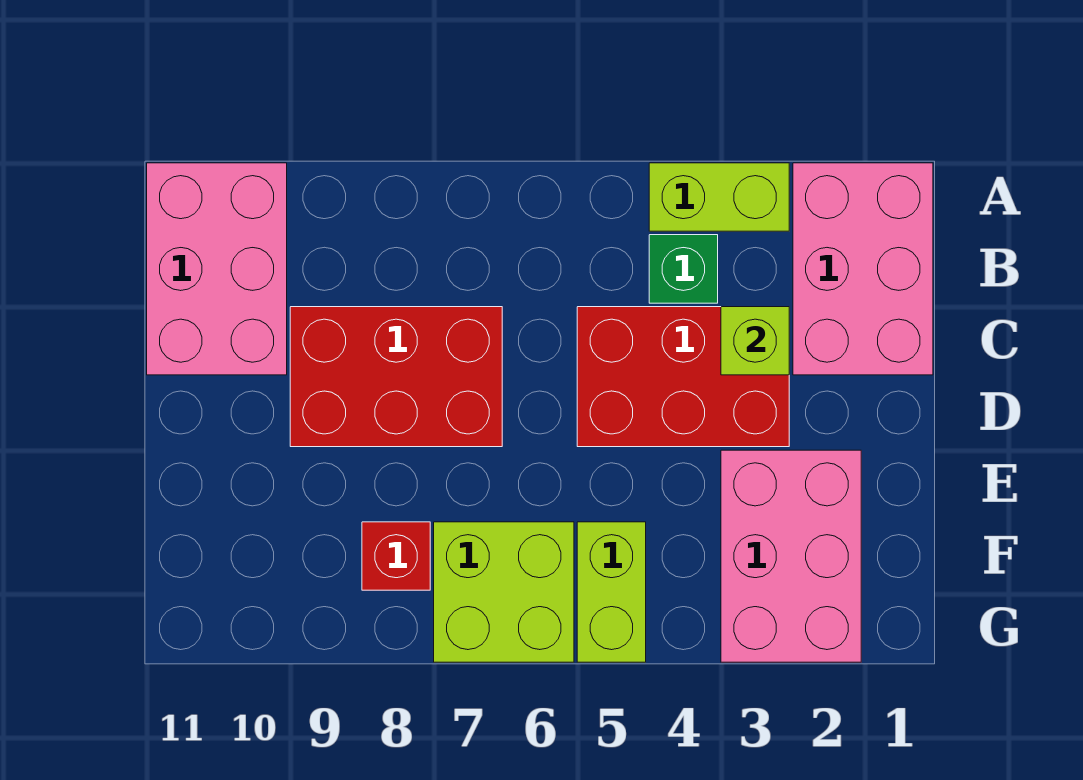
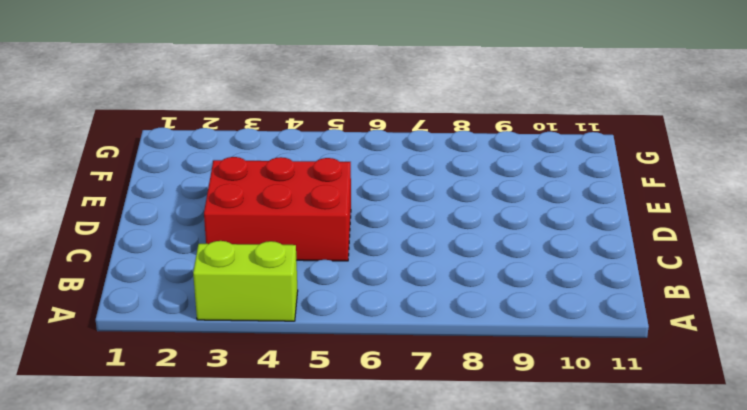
none -> pink brick A1:C2 level 1
none -> pink brick A10:C11 level 1

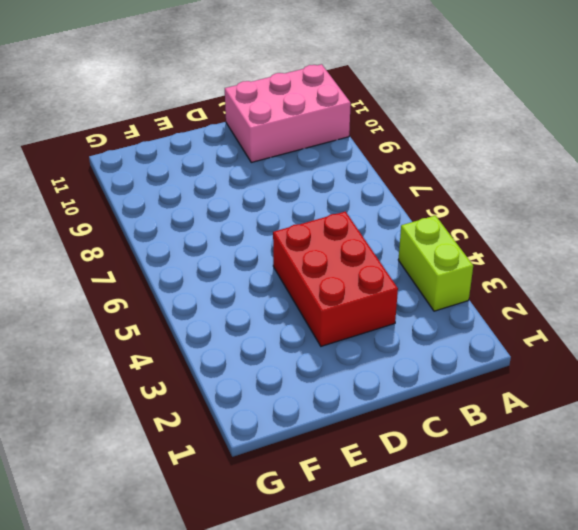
none -> pink brick A1:C2 level 1
none -> green brick B4 level 1

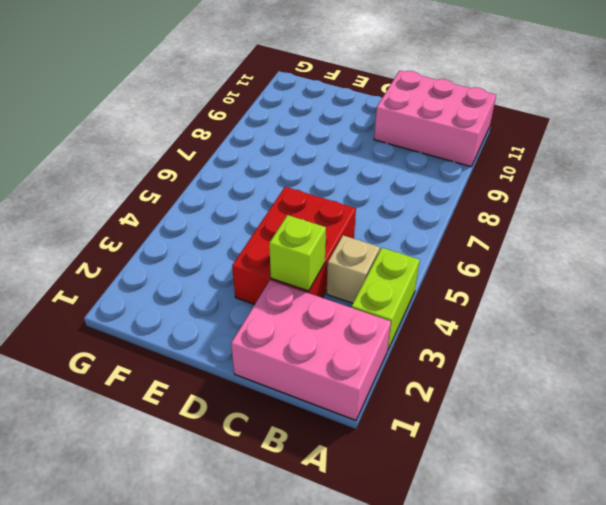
tan brick B4 level 1 -> green brick B4 level 1
none -> red brick C7:D9 level 1
none -> pink brick E2:G3 level 1

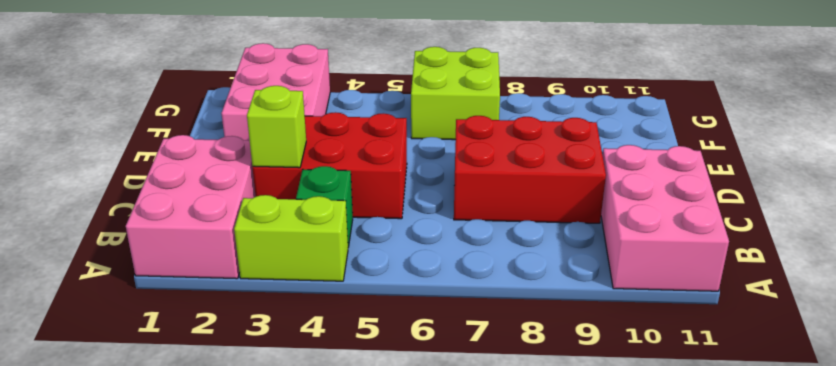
none -> lime brick F5:G5 level 1
none -> red brick F8 level 1

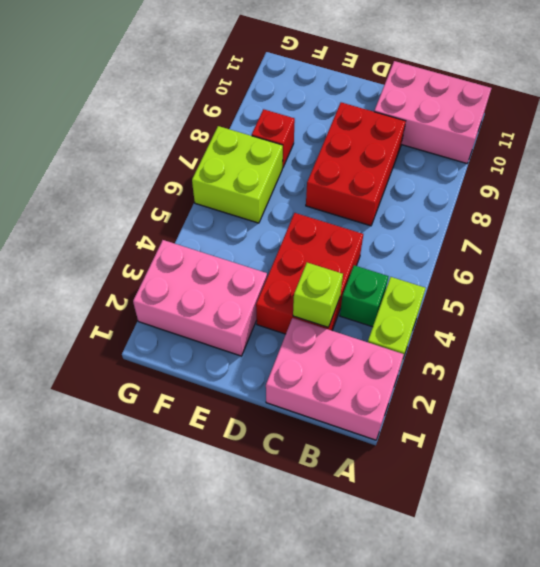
none -> lime brick F5:G5 level 1

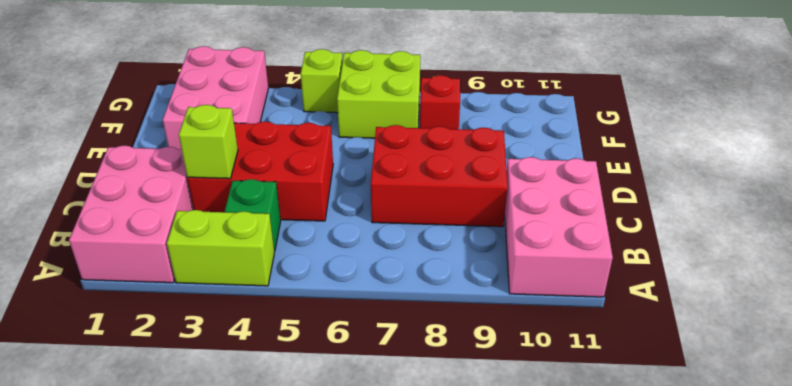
lime brick G5 level 1 -> lime brick F5:G5 level 1

